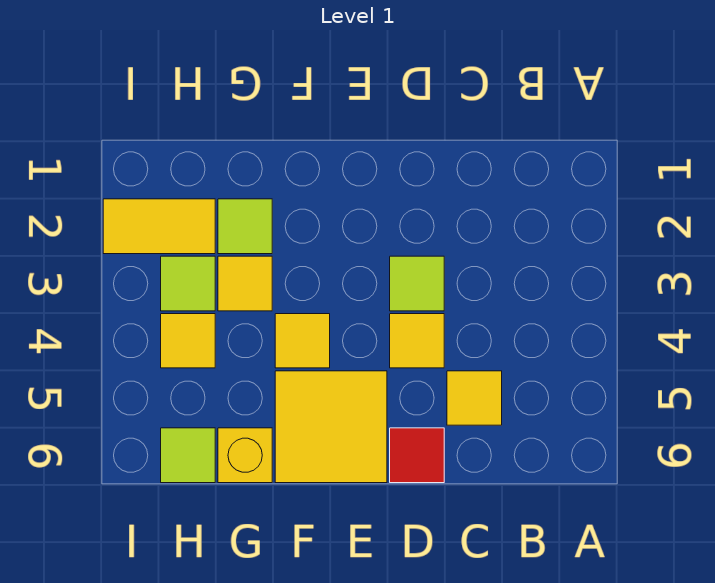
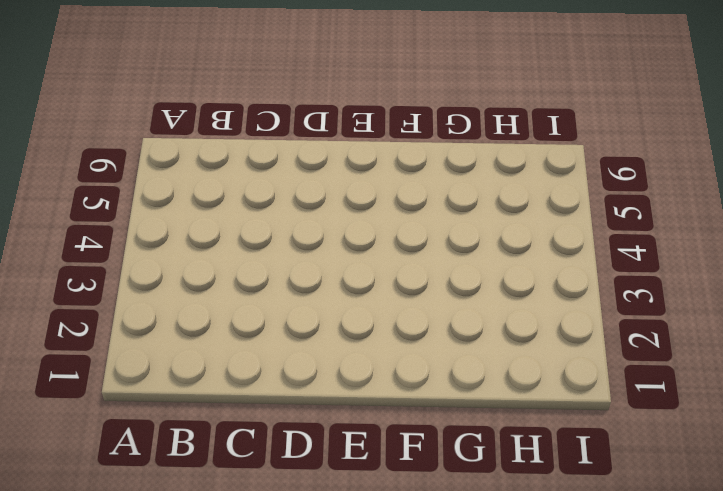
none -> yellow tile C5 level 1
none -> lime tile D3 level 1
none -> yellow tile D4 level 1

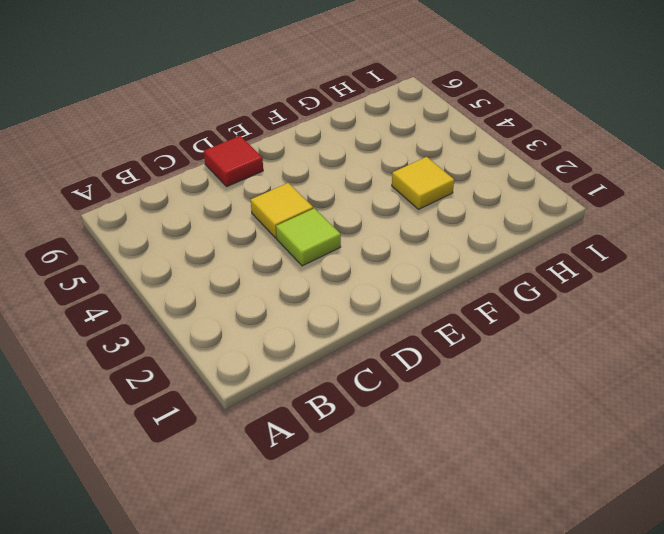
none -> yellow tile C5 level 1
none -> yellow tile E5:F6 level 1
none -> yellow tile F4 level 1

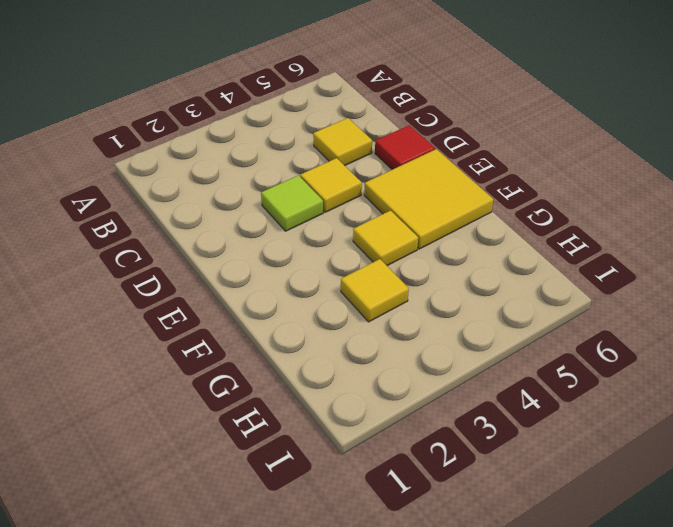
none -> lime tile G2 level 1
none -> yellow brick G6 level 1
none -> yellow tile H2:I2 level 1

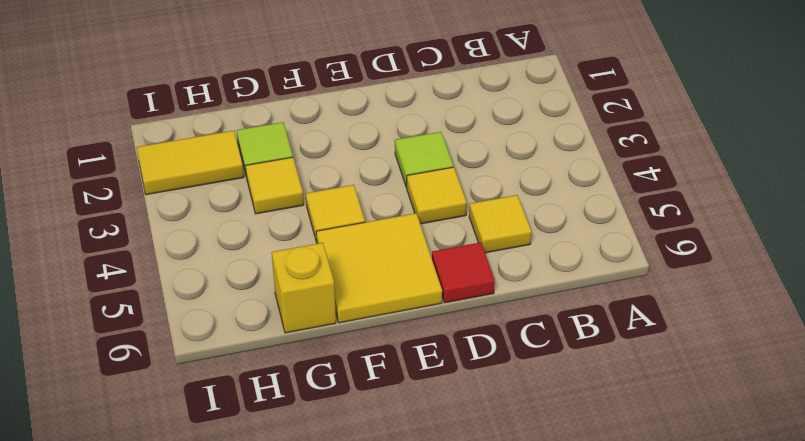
none -> lime tile H3 level 1
none -> yellow tile H4 level 1
none -> lime tile H6 level 1

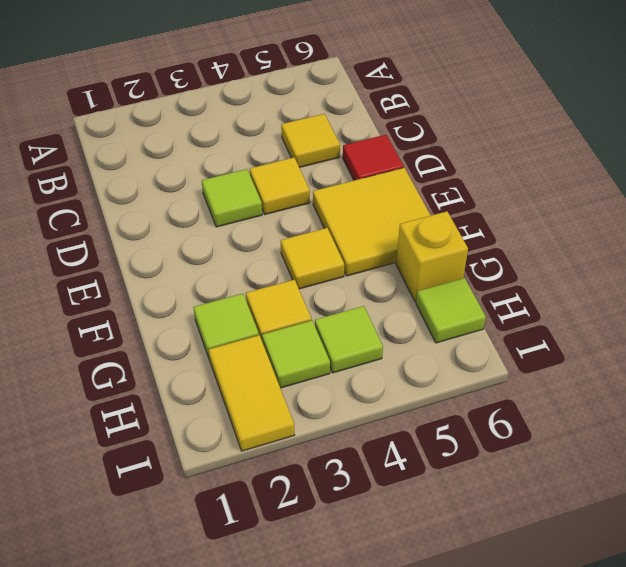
lime tile H4 level 1 -> yellow tile H4 level 1

